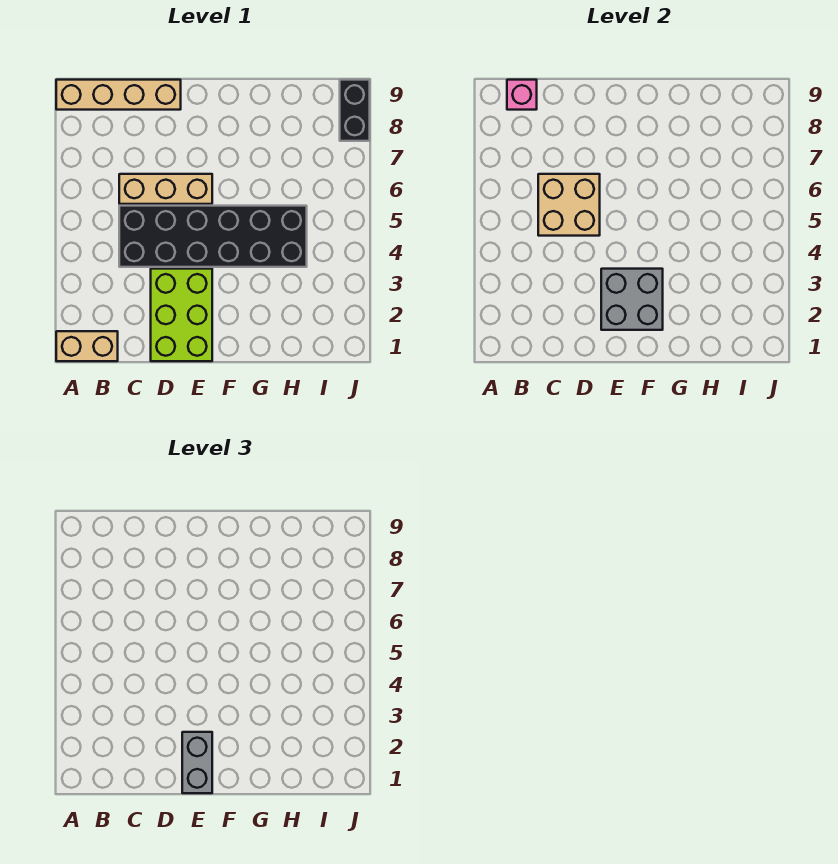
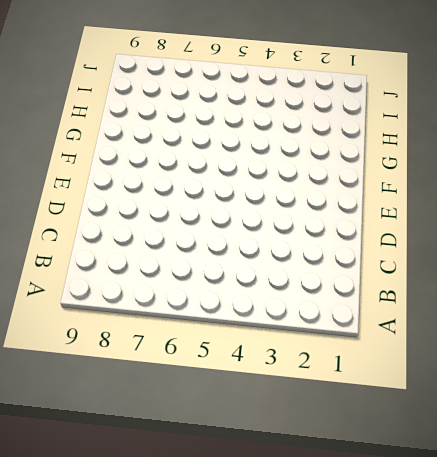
none -> tan brick A1:B1 level 1
none -> tan brick A9:D9 level 1

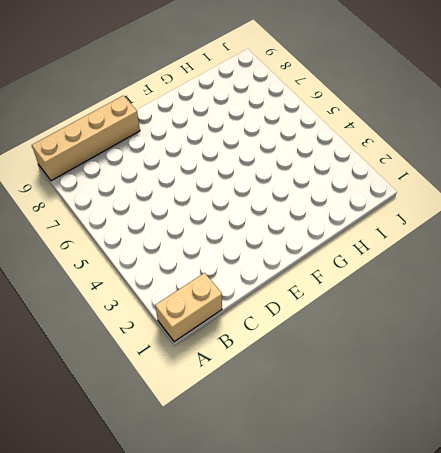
none -> black brick C4:H5 level 1
none -> tan brick C6:E6 level 1

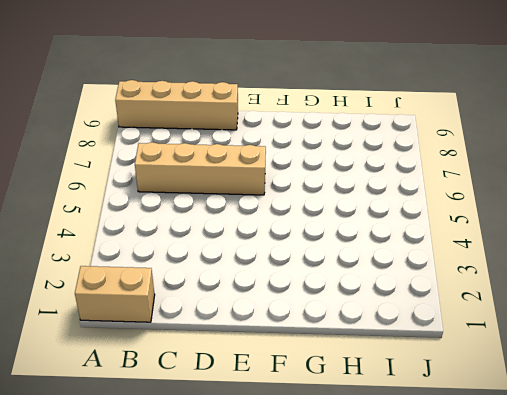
tan brick B6:E6 level 1 -> tan brick C6:E6 level 1
none -> black brick C4:H5 level 1
none -> lime brick D1:E3 level 1

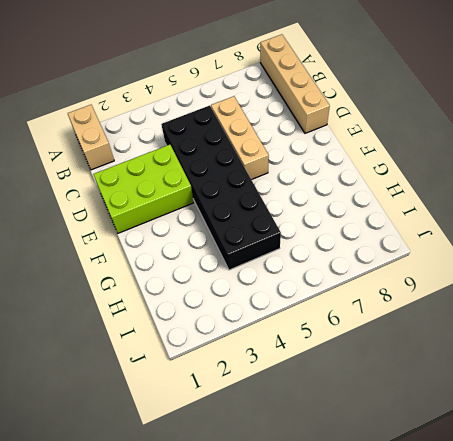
none -> black brick J8:J9 level 1
none -> pink brick B9 level 2

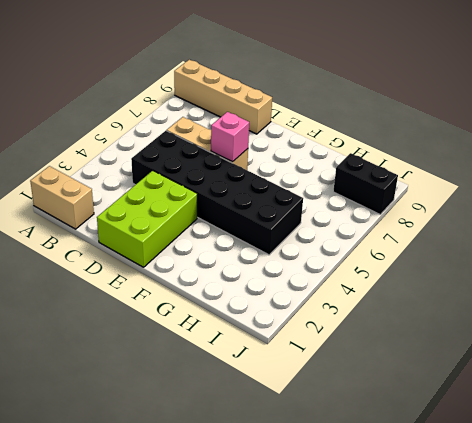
pink brick E6 level 2 -> pink brick B9 level 2
black brick I8:J8 level 1 -> black brick J8:J9 level 1
none -> tan brick C5:D6 level 2
none -> grey brick E2:F3 level 2

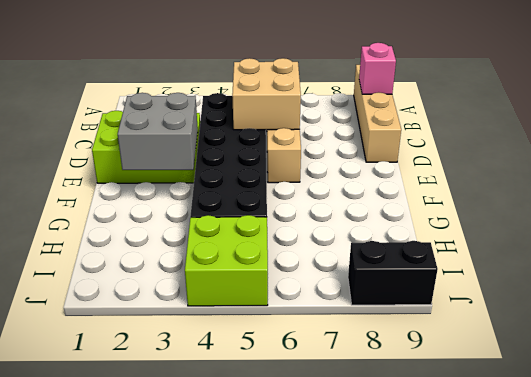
lime brick I4:J5 level 1 -> none
none -> tan brick A1:B1 level 1
none -> grey brick E1:E2 level 3

